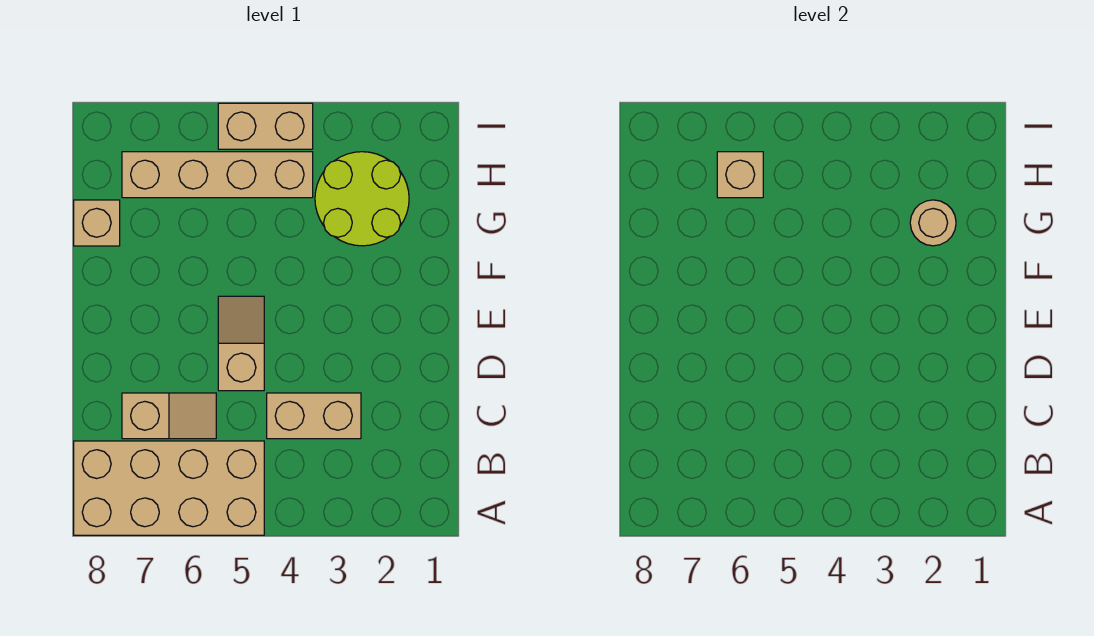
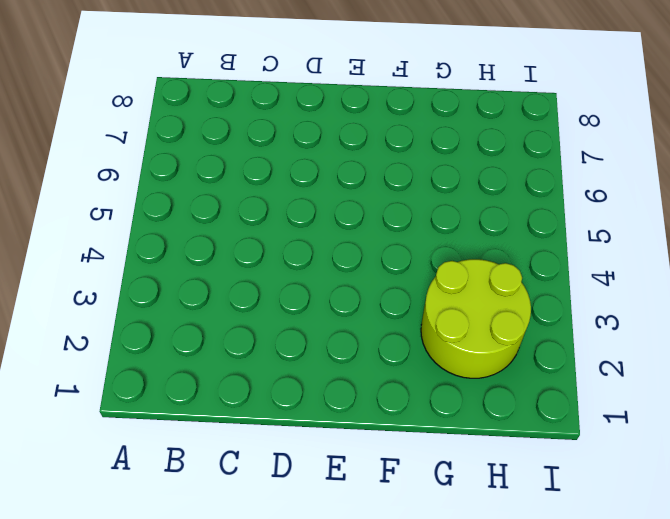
none -> tan brick A5:B8 level 1
none -> tan brick C3:C4 level 1

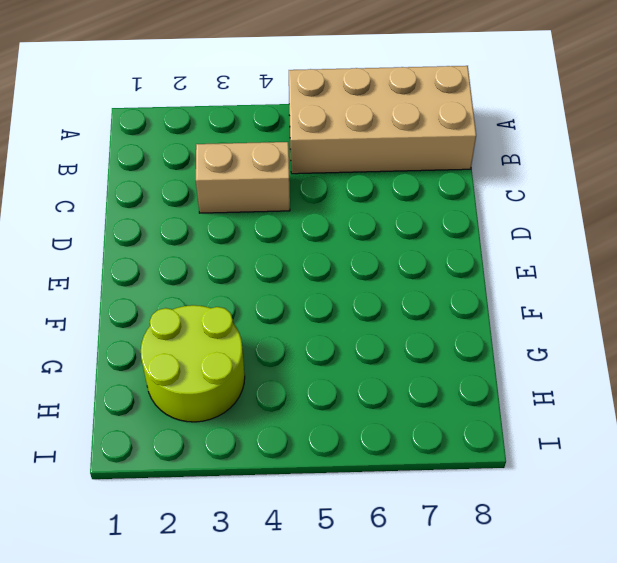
none -> tan slope C6:C7 level 1 top 7
none -> tan slope D5:E5 level 1 top D

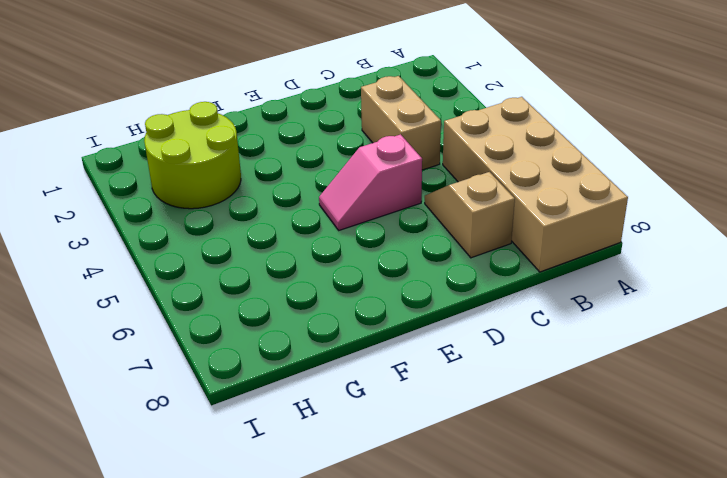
pink slope D5:E5 level 1 top D -> tan slope D5:E5 level 1 top D
none -> tan brick G8 level 1
none -> tan brick H4:H7 level 1

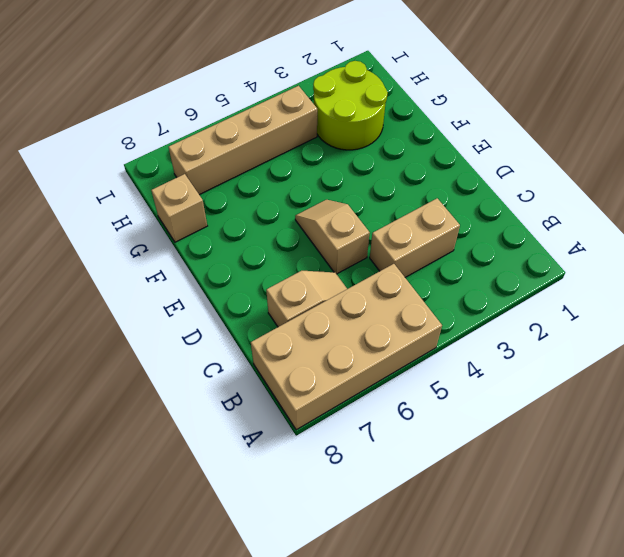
none -> tan brick I4:I5 level 1
none -> tan round brick G2 level 2

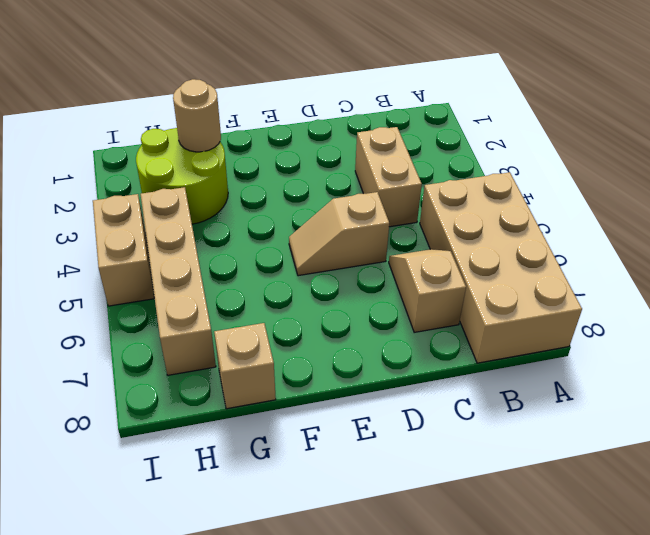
none -> tan brick H6 level 2

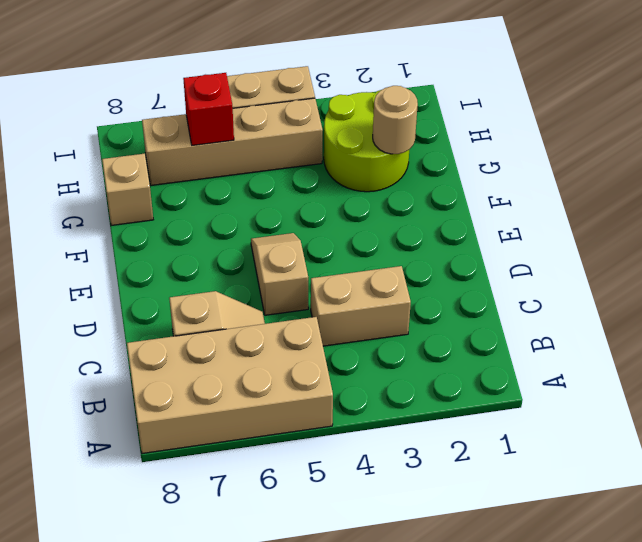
red brick H6 level 2 -> tan brick H6 level 2

